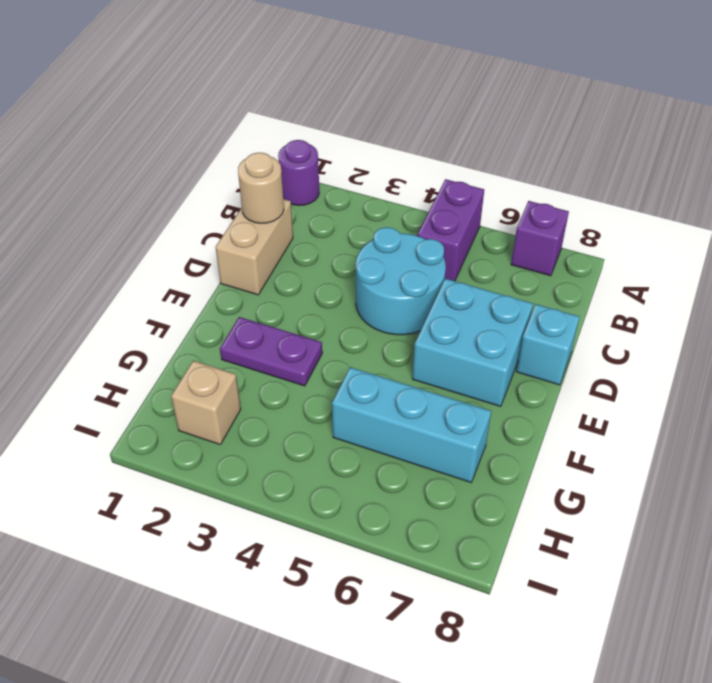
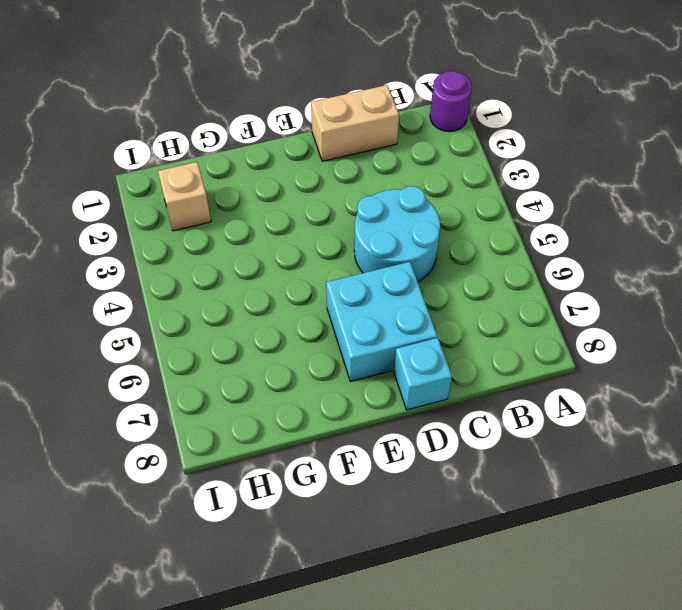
none -> purple brick A5:B5 level 1
none -> purple brick A7 level 1

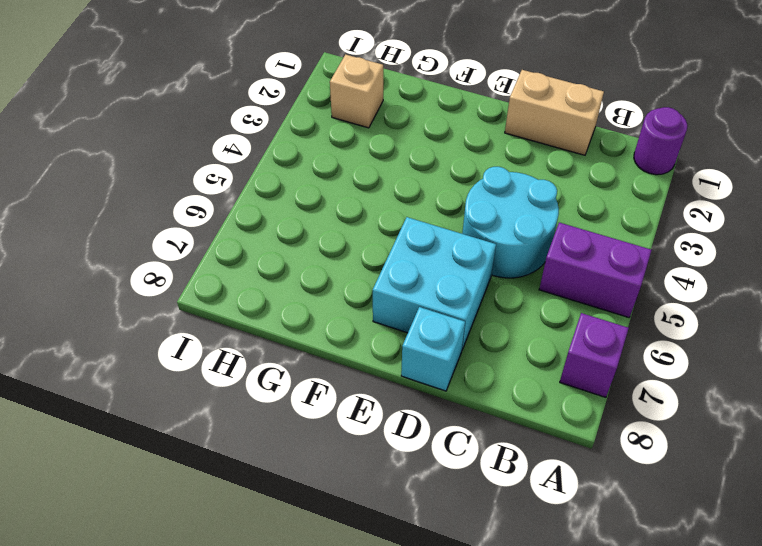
none -> purple plate F2:F3 level 1
none -> cyan brick G5:G7 level 1

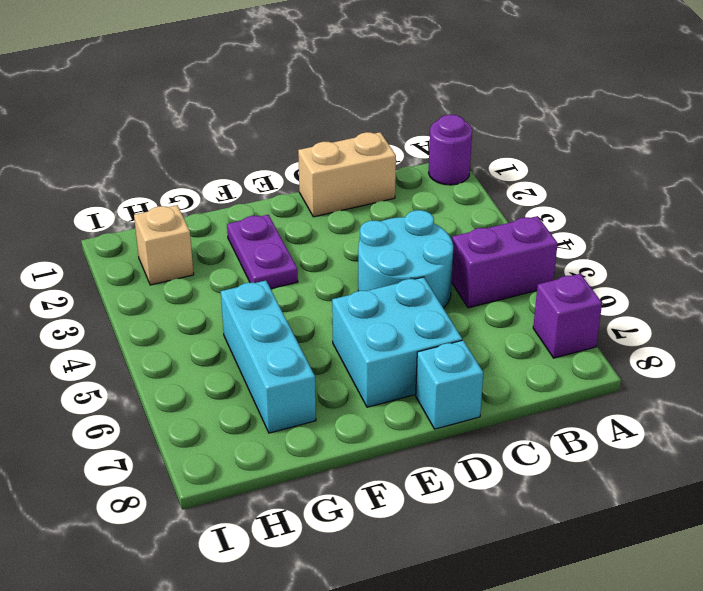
none -> tan round brick C1 level 2

